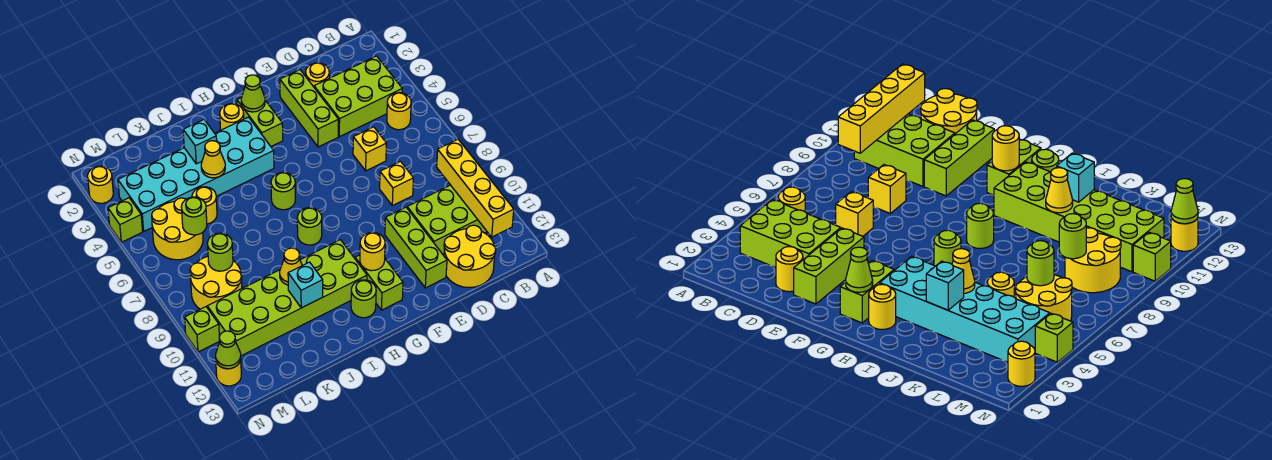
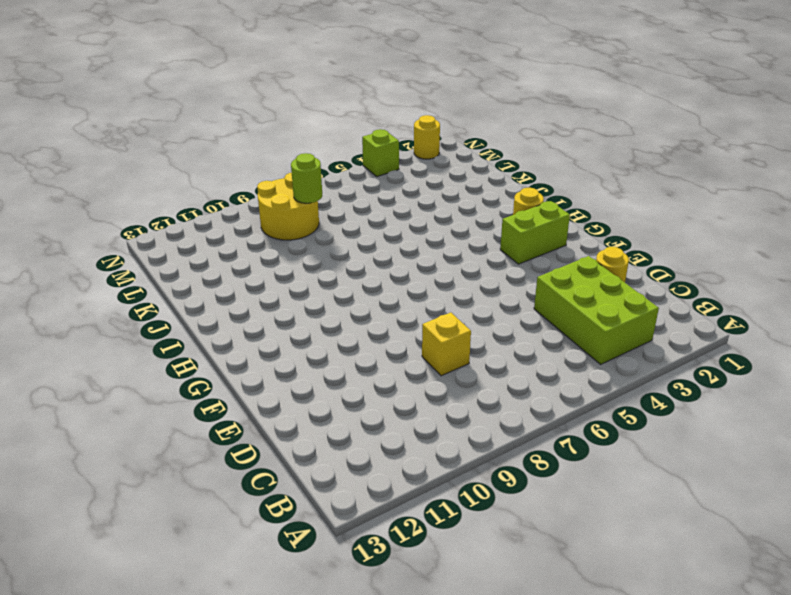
none -> yellow round brick B5 level 1
none -> lime brick B10:D11 level 1
none -> yellow round brick C12:D13 level 1
none -> yellow brick D6 level 1

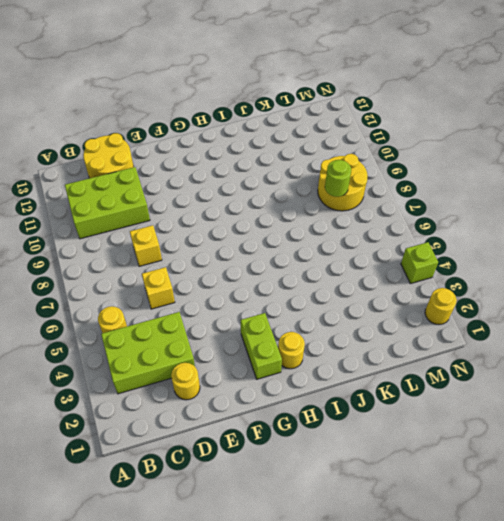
none -> lime brick E2:E4 level 1
none -> lime brick E10:E12 level 1
none -> lime brick G11:G12 level 1
none -> cyan brick H3:M4 level 1

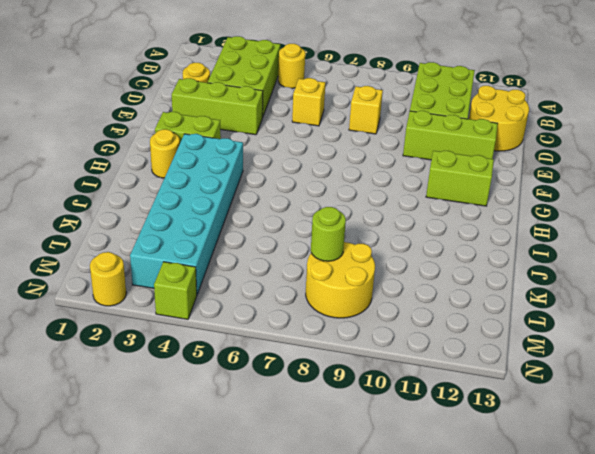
none -> lime round brick H6 level 1
none -> lime round brick H8 level 1
none -> lime brick H10:M11 level 1
none -> lime round brick H12 level 1

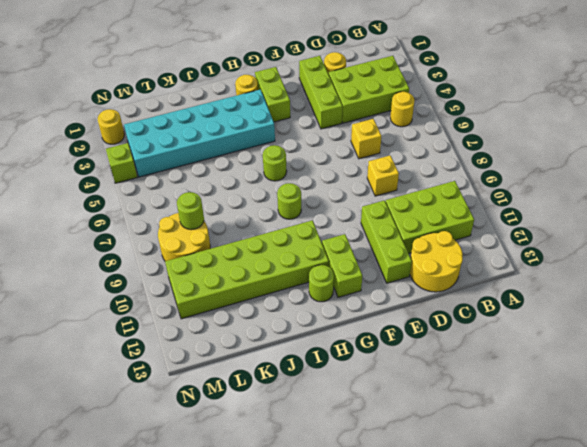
none -> yellow round brick K5 level 1
none -> yellow round brick L5:M6 level 1
none -> lime brick N10 level 1
none -> yellow round brick N12 level 1

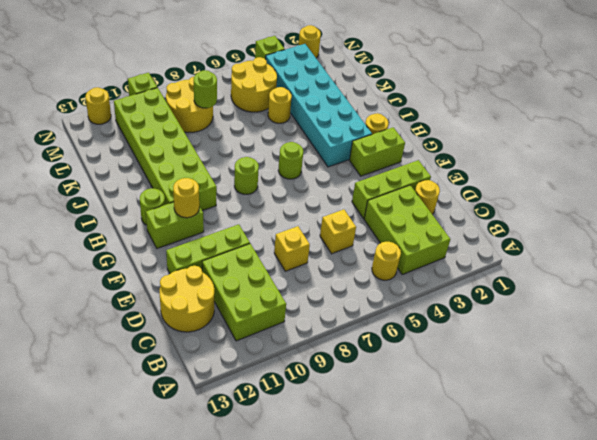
none -> yellow brick B9:B12 level 2
none -> lime cone G2 level 2
none -> cyan brick J3 level 2
none -> yellow cone J4 level 2

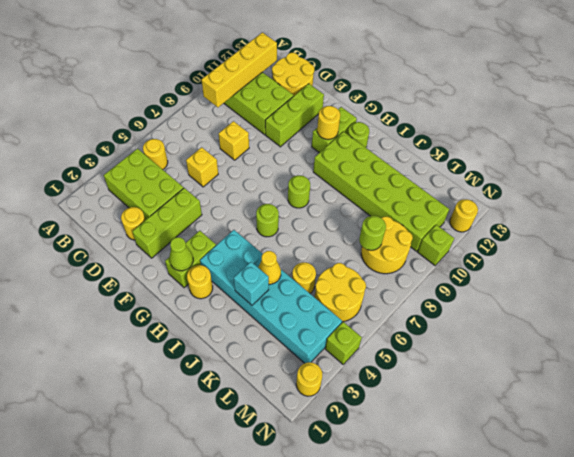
none -> yellow cone J10 level 2
none -> cyan brick J11 level 2
none -> lime round brick L6 level 2
none -> lime cone N12 level 2

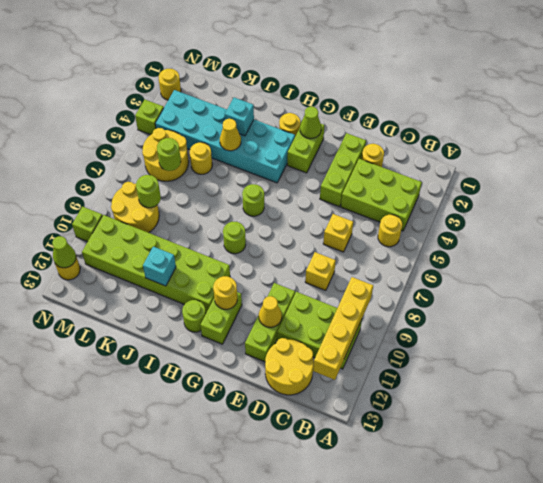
yellow cone E11 level 2 -> yellow cone J10 level 2

